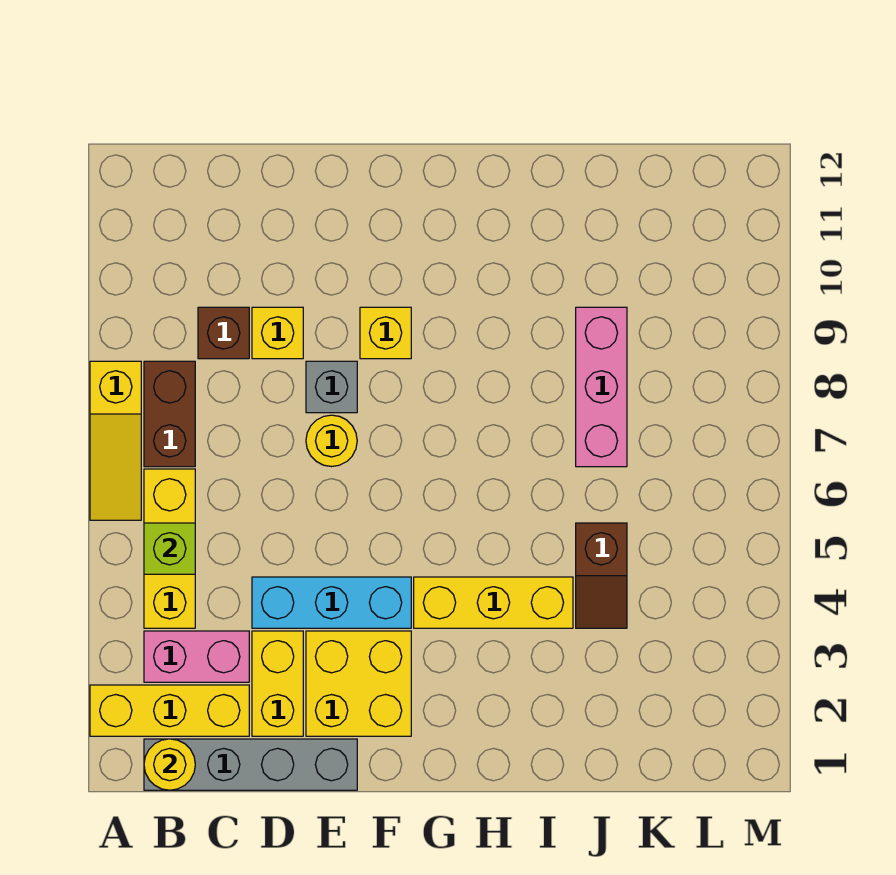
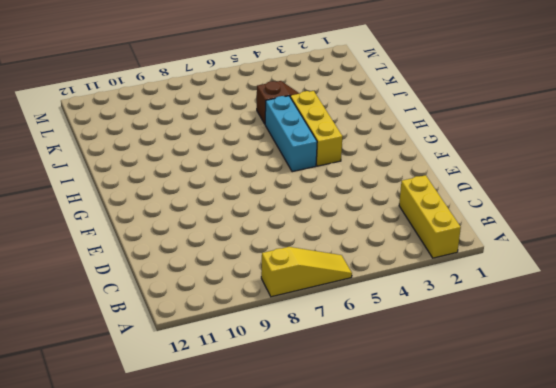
cyan brick G5:I5 level 1 -> cyan brick D4:F4 level 1
none -> grey brick B1:E1 level 1
none -> pink brick B3:C3 level 1
none -> yellow brick B4:B6 level 1

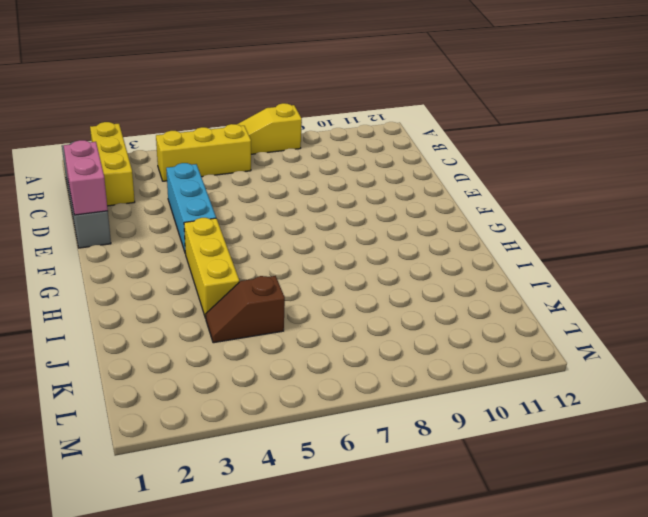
pink brick D1:E1 level 2 -> pink brick B3:C3 level 1
none -> brown brick B7:B8 level 1
none -> brown brick C9 level 1
none -> yellow brick D2:D3 level 1

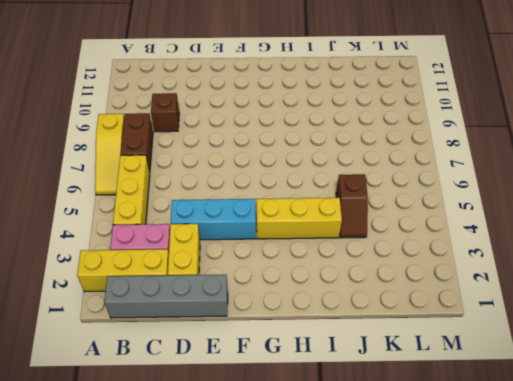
none -> yellow brick D9 level 1
none -> yellow brick E2:F3 level 1
none -> yellow round brick E7 level 1

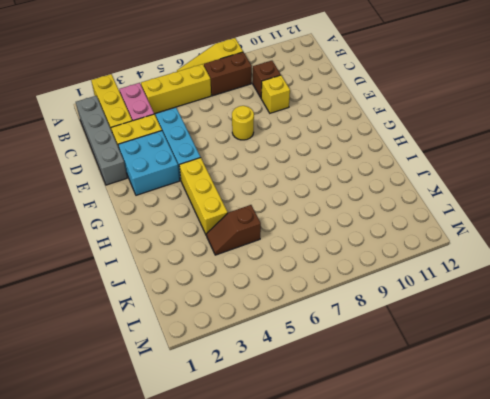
cyan brick E2:F3 level 1 -> yellow brick E2:F3 level 1
none -> grey brick E8 level 1
none -> yellow brick F9 level 1
none -> pink brick J7:J9 level 1

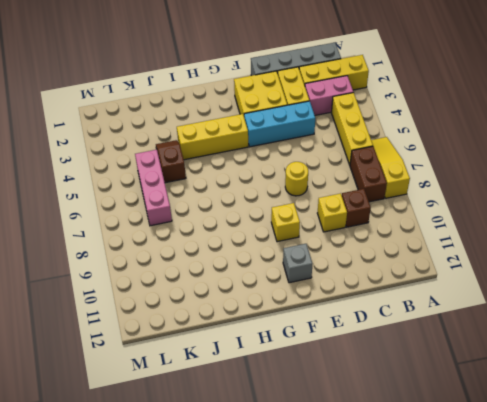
grey brick F11 level 1 -> grey brick E8 level 1
pink brick K5:K7 level 1 -> pink brick J7:J9 level 1
none -> yellow round brick B1 level 2
none -> lime brick B5 level 2

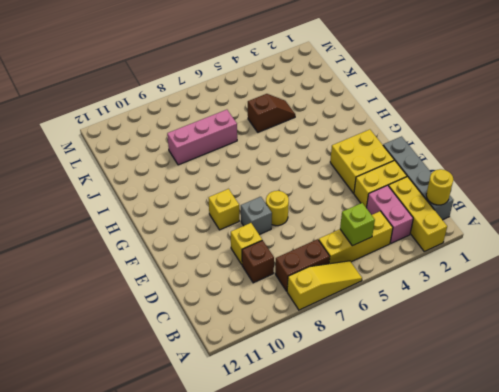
none -> cyan brick D4:F4 level 1
none -> yellow brick G4:I4 level 1

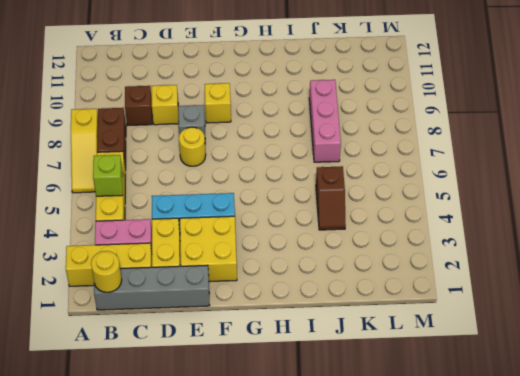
none -> yellow brick G4:I4 level 1

